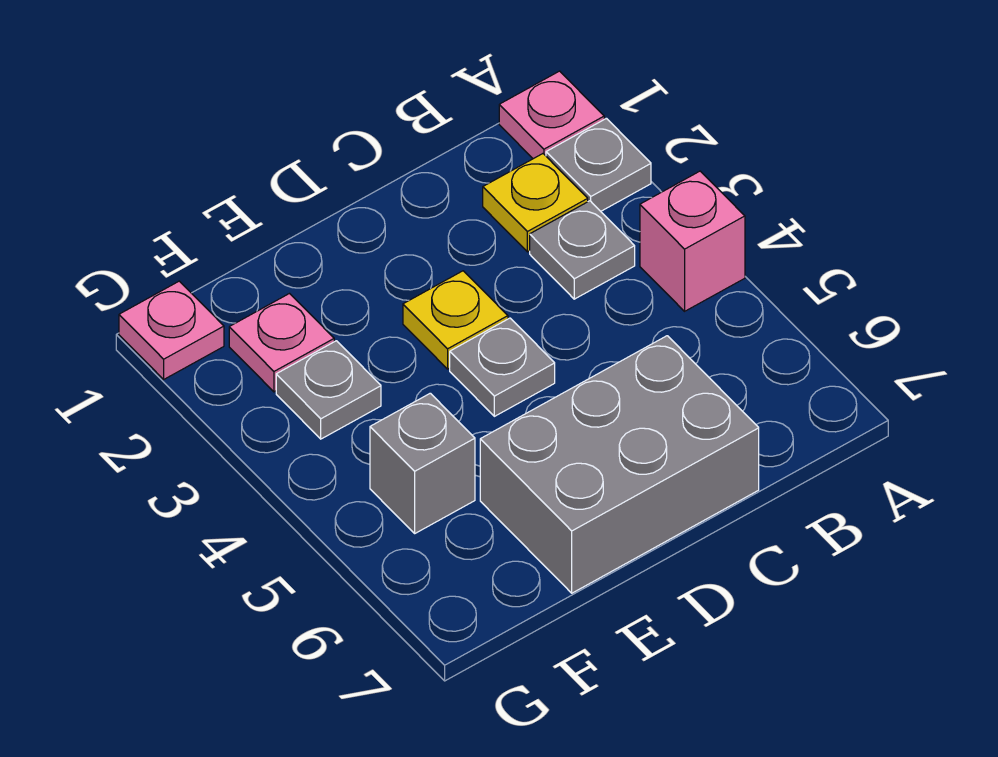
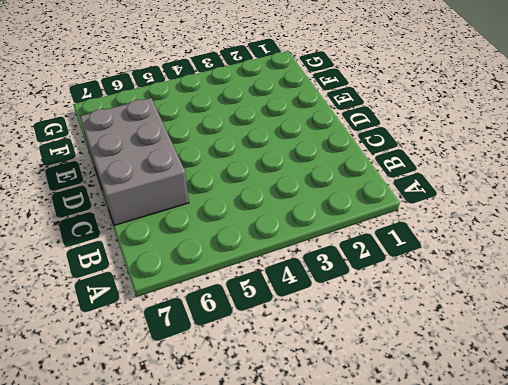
none -> pink plate A1 level 1
none -> grey plate A2 level 1
none -> pink brick A4 level 1

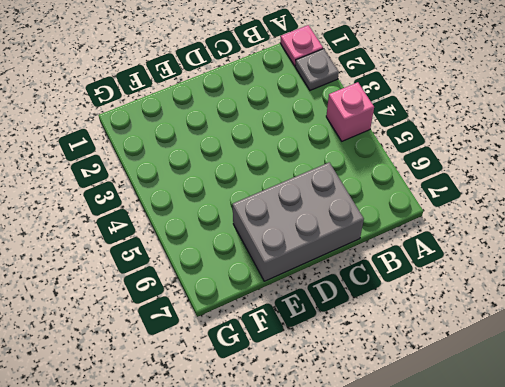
none -> yellow plate B2 level 1
none -> grey plate B3 level 1
none -> yellow plate D3 level 1

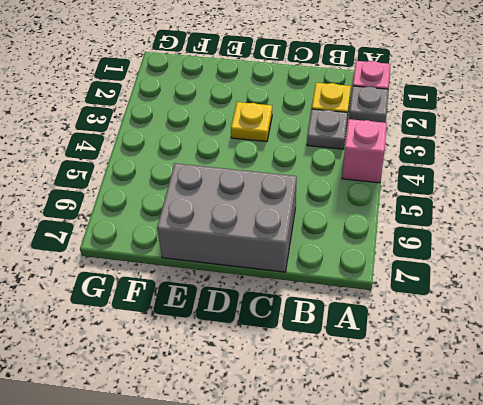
none -> grey plate D4 level 1
none -> pink plate F2 level 1
none -> grey plate F3 level 1

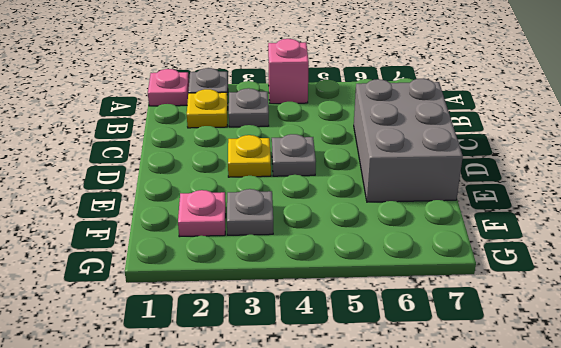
none -> grey brick F5 level 1
none -> pink plate G1 level 1

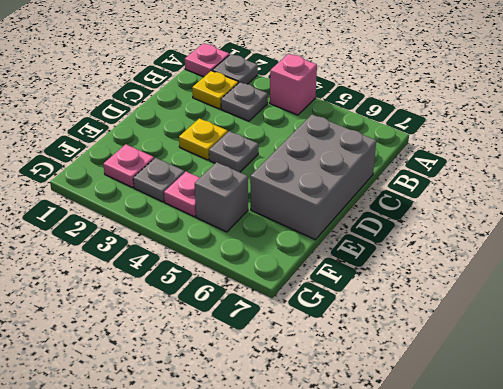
pink plate F4 level 1 -> pink plate G1 level 1

